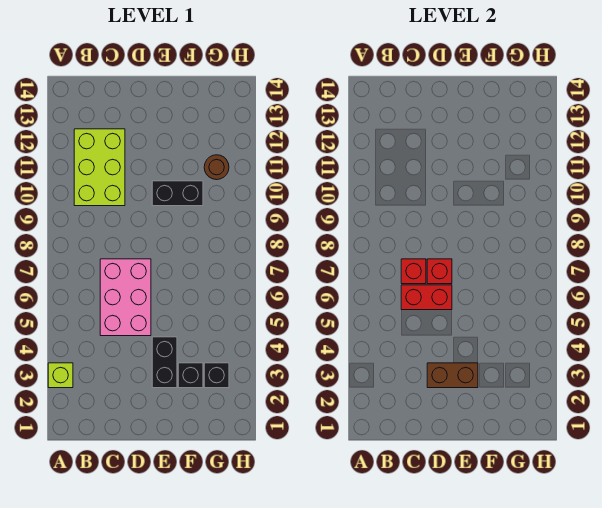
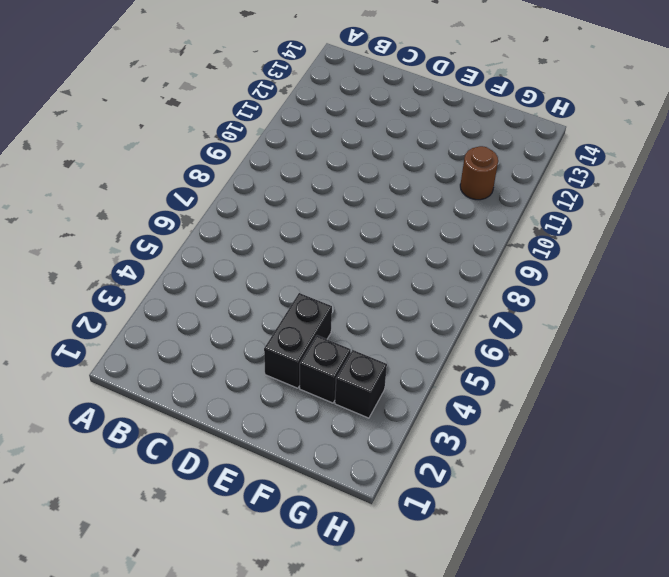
none -> lime brick A3 level 1
none -> lime brick B10:C12 level 1
none -> pink brick C5:D7 level 1

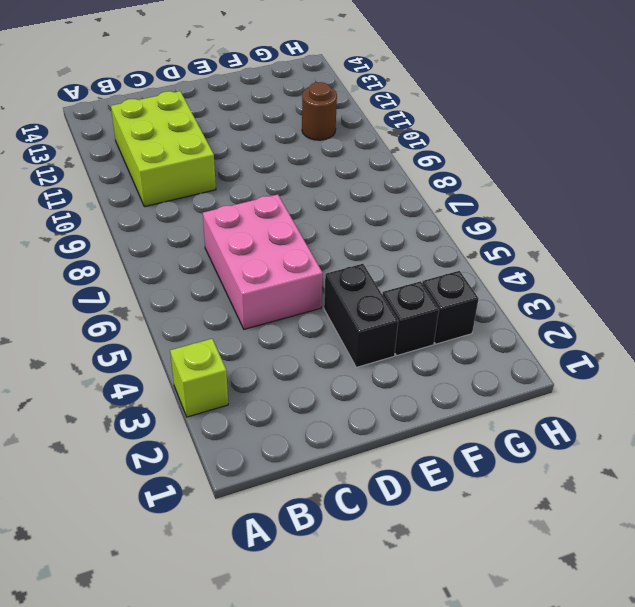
none -> black brick E10:F10 level 1
none -> red brick C6:D6 level 2
none -> red brick C7 level 2

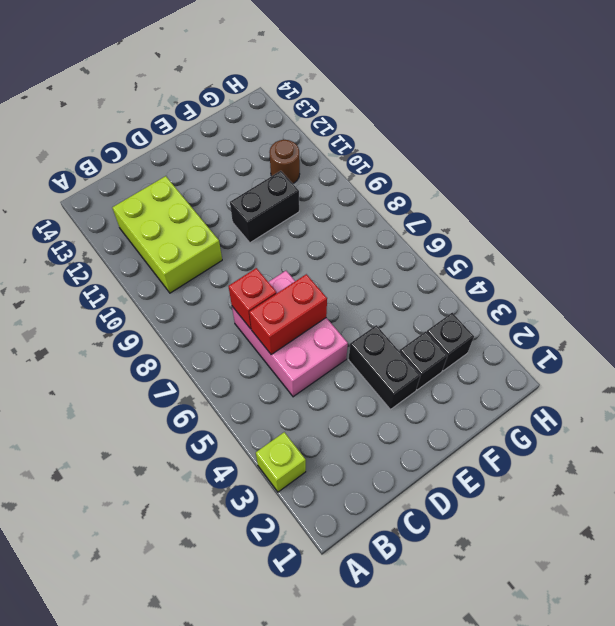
none -> brown brick D3:E3 level 2
none -> red brick D7 level 2

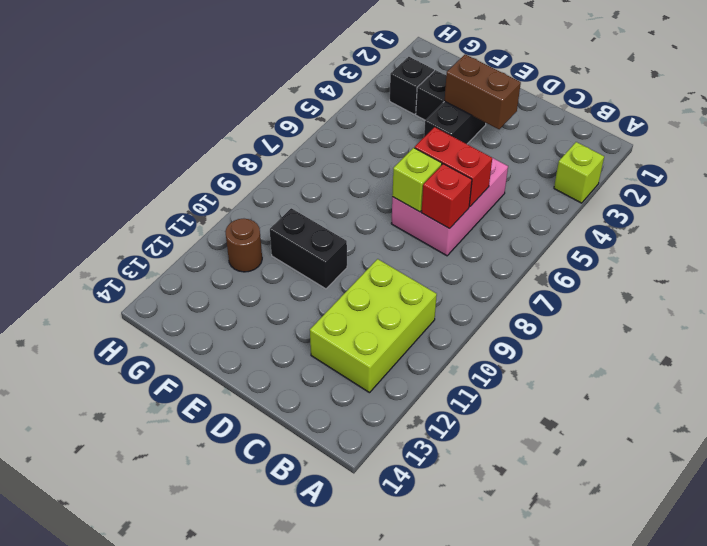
lime brick D7 level 2 -> red brick D7 level 2

